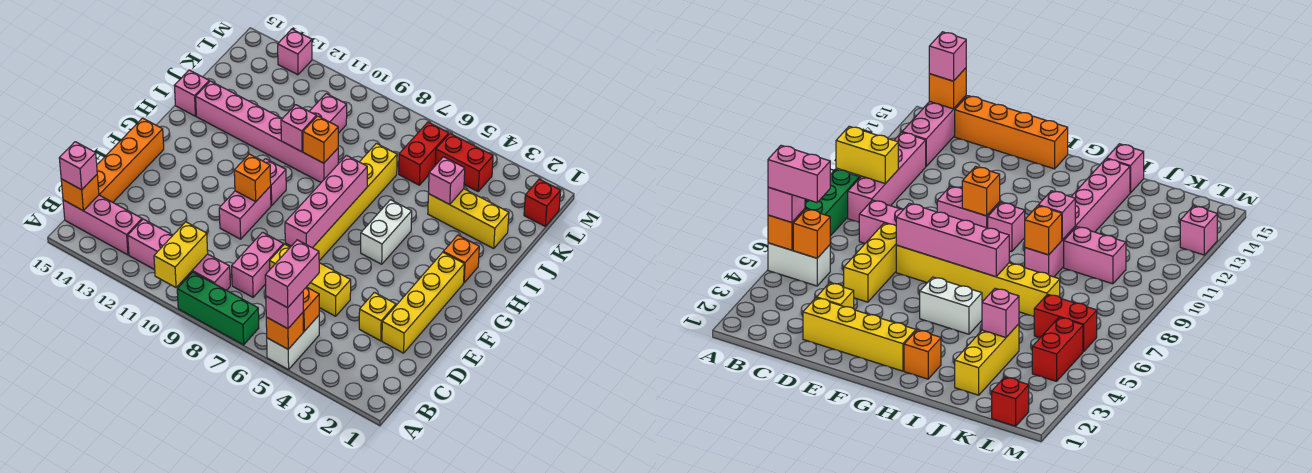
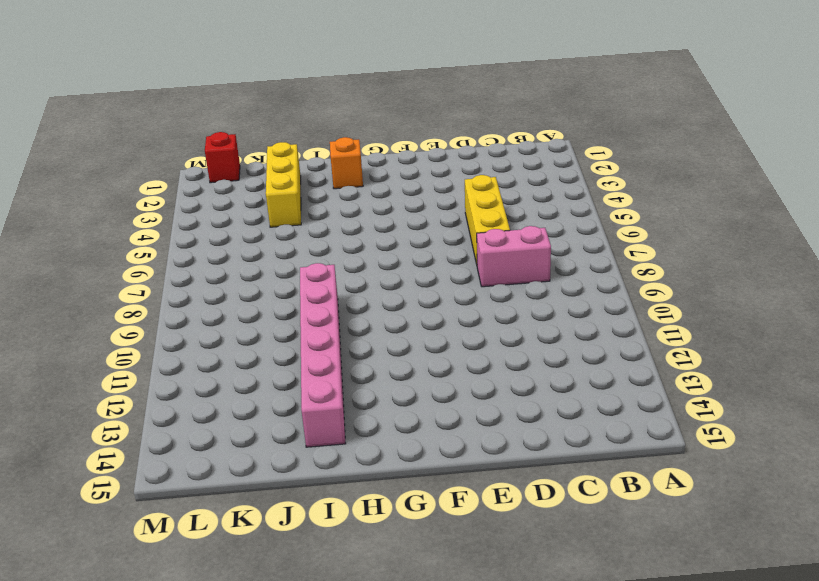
none -> white brick A5:B5 level 1
none -> green brick A7:A9 level 1
none -> pink brick B9:B12 level 1
none -> pink brick B13:B15 level 1

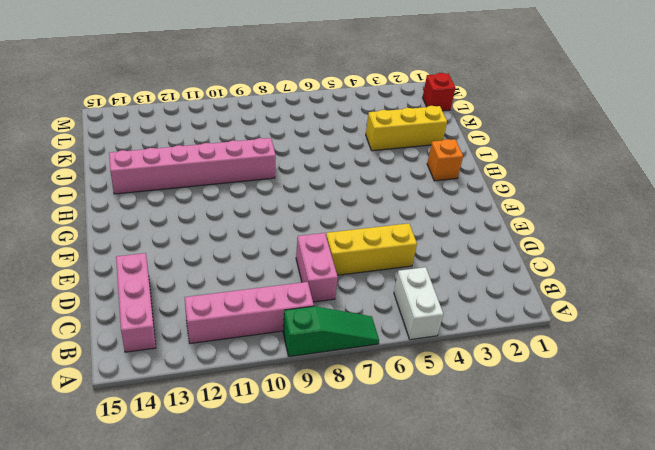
green slope A7:A9 level 1 top 9 -> green brick A7:A9 level 1
pink brick B14:D14 level 1 -> pink brick B13:B15 level 1
none -> orange brick C15:F15 level 1
none -> yellow brick D2:G2 level 1
none -> yellow brick D3 level 1
none -> yellow brick E7:J7 level 1

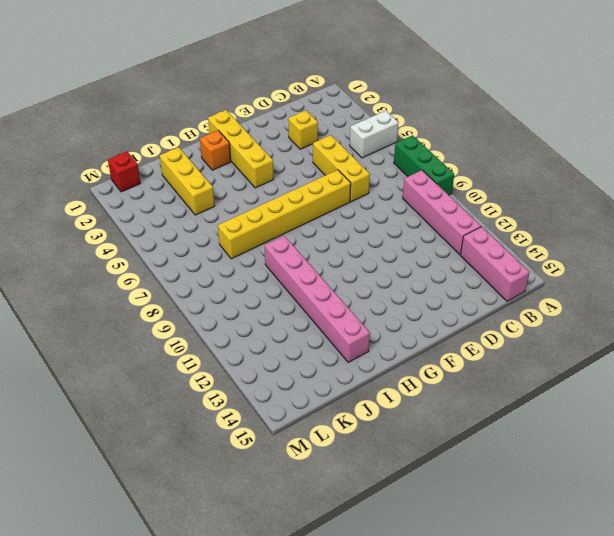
yellow brick G1:G4 level 1 -> yellow brick D2:G2 level 1
none -> pink brick C8:D8 level 1
none -> orange brick C15:F15 level 1
none -> pink brick E10:F10 level 1
none -> white brick G5:H5 level 1

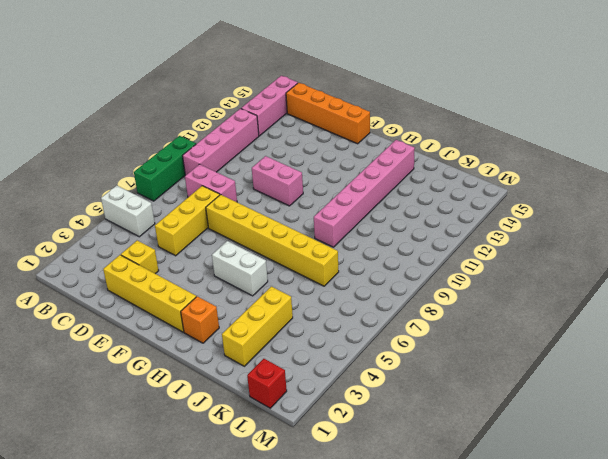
none -> pink brick G10 level 1
none -> pink brick I15 level 1
none -> pink brick J10:K10 level 1
none -> red brick K6:L6 level 1

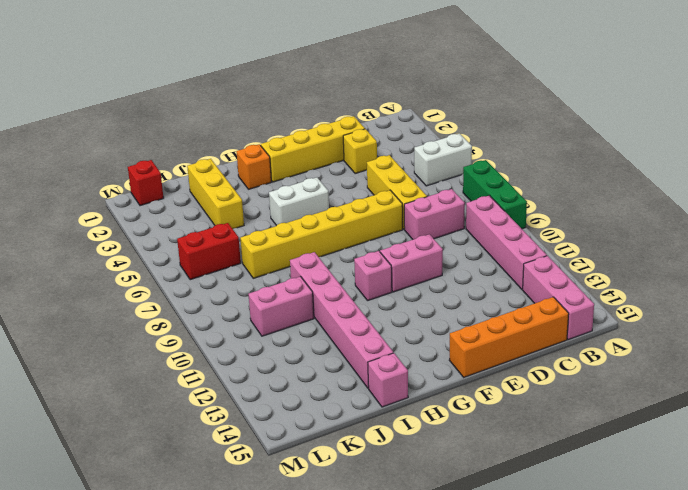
none -> red brick L4:L5 level 1
none -> pink brick M13 level 1
none -> orange brick A5 level 2
none -> yellow brick A10:B10 level 2

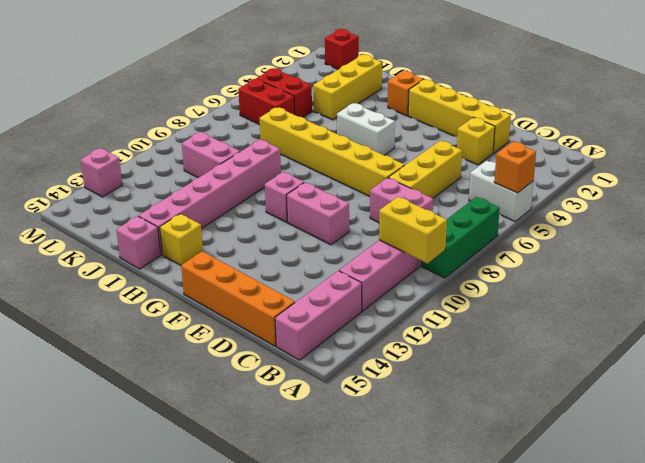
yellow brick H14 level 1 -> none
red brick K5:L5 level 1 -> red brick L4:L5 level 1
none -> orange brick B5 level 2
none -> orange brick B15 level 2
none -> pink brick E7:H7 level 2
none -> orange brick F10 level 2

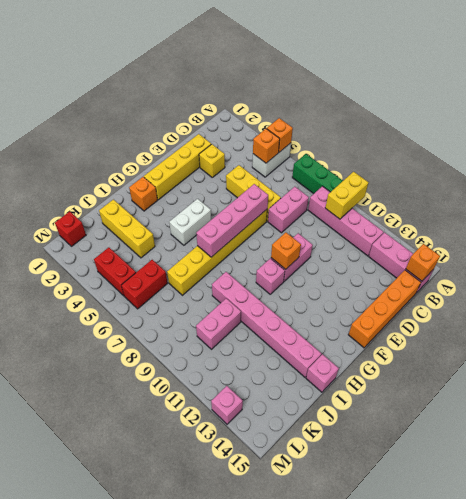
none -> orange brick I9 level 2
none -> pink brick I10 level 2
none -> pink brick J4 level 2
none -> pink brick A5 level 3

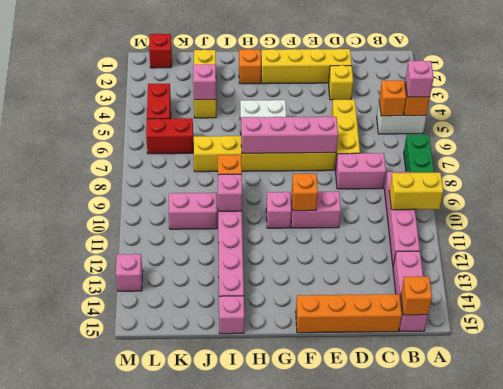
none -> pink brick B15 level 3
none -> pink brick A5:B5 level 4

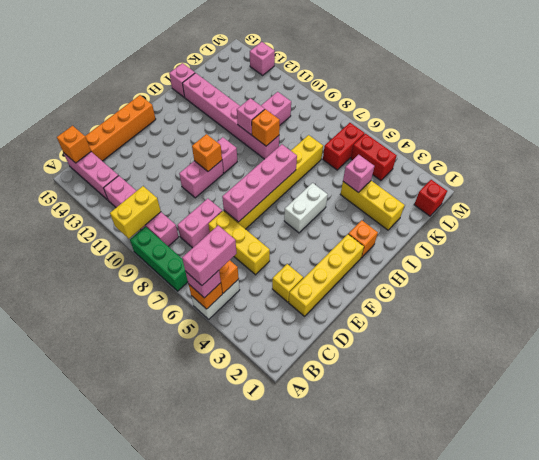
none -> pink brick B15 level 3

